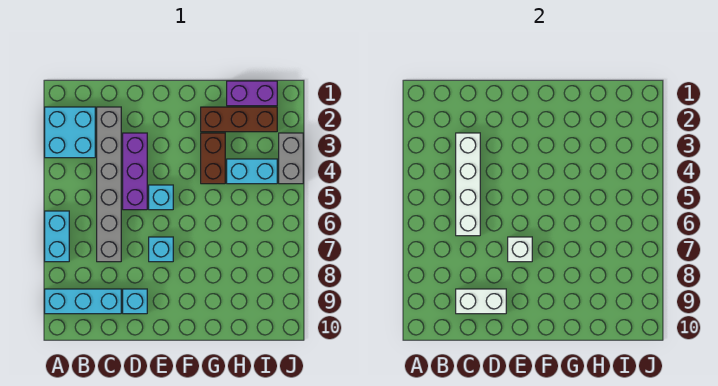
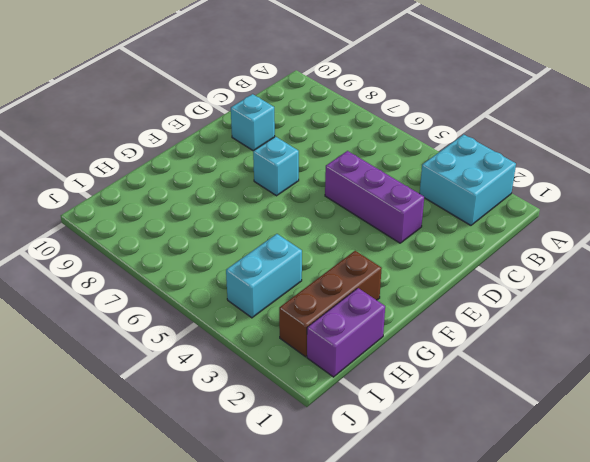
none -> cyan brick A6:A7 level 1
none -> cyan brick A9:C9 level 1
none -> grey brick C2:C7 level 1

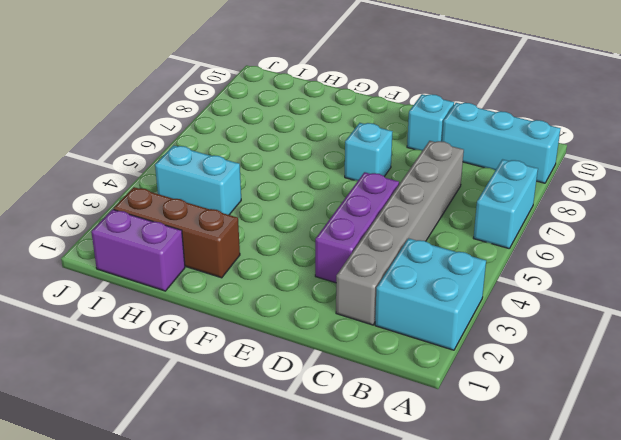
none -> cyan brick E5 level 1
none -> brown brick G3:G4 level 1
none -> grey brick J3:J4 level 1

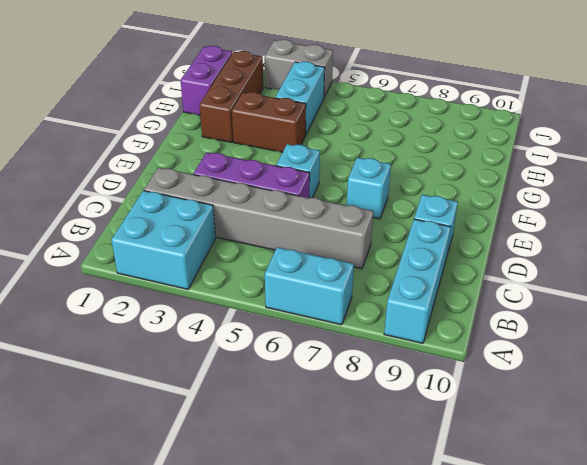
none -> white brick C3:C6 level 2
none -> white brick C9:D9 level 2
none -> white brick E7 level 2

